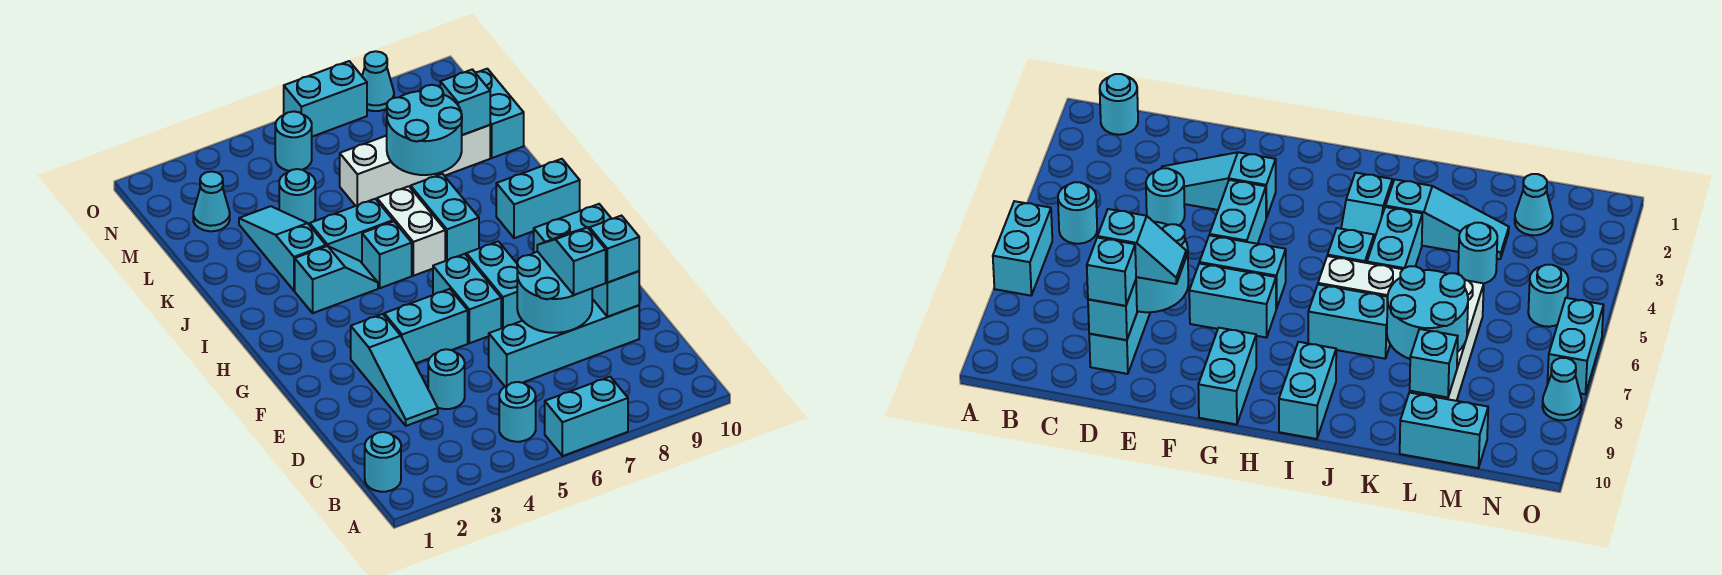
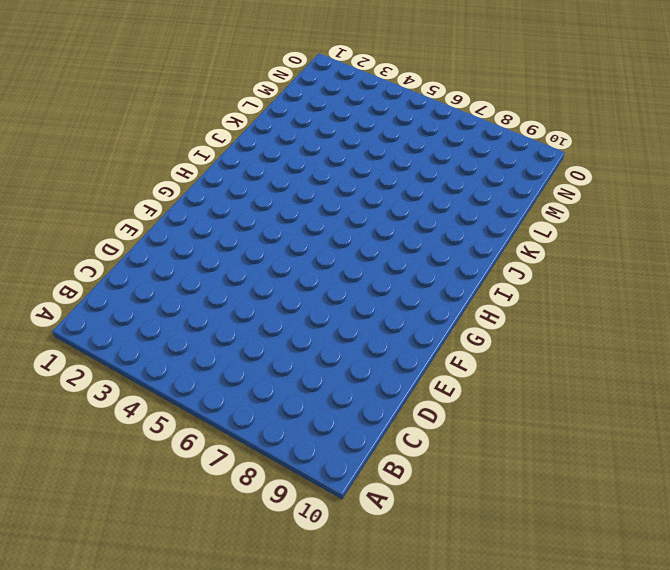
none -> cyan brick A6:A7 level 1
none -> cyan round brick B1 level 1
none -> cyan round brick B5 level 1
none -> cyan slope D3:F3 level 1 top F

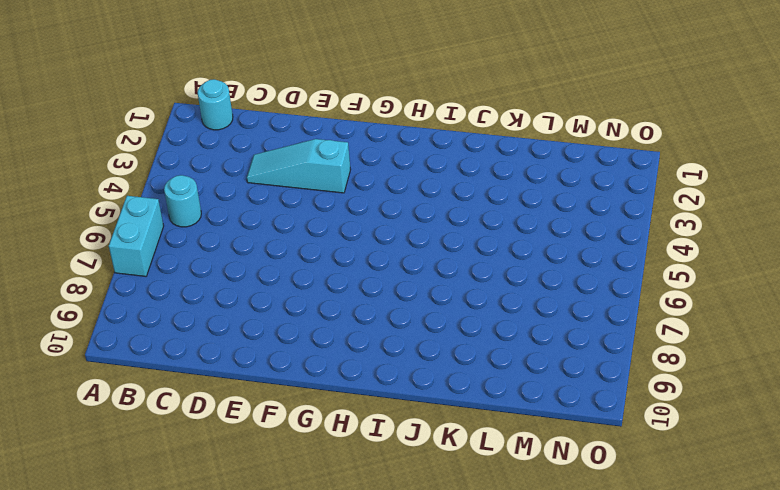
none -> cyan round brick D4 level 1
none -> cyan brick D6:D9 level 1
none -> cyan brick F4:F5 level 1
none -> cyan brick F6:G6 level 1

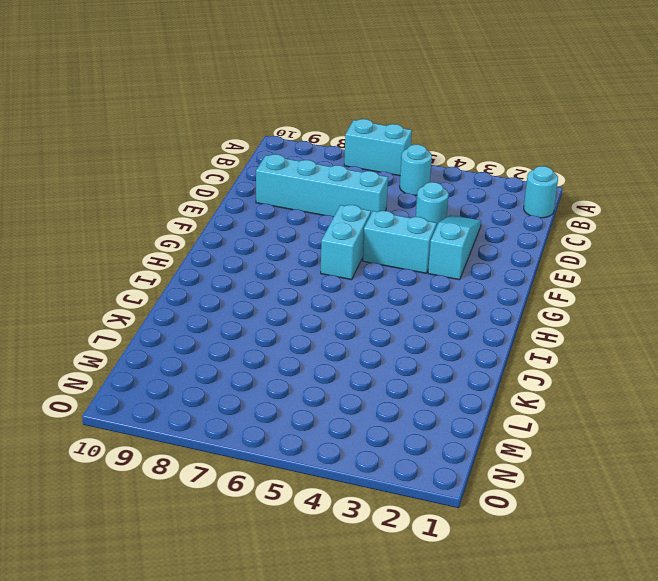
none -> cyan brick F7:G7 level 1
none -> cyan brick G9:G10 level 1
none -> cyan slope I3:I4 level 1 top 3
none -> cyan brick I5 level 1

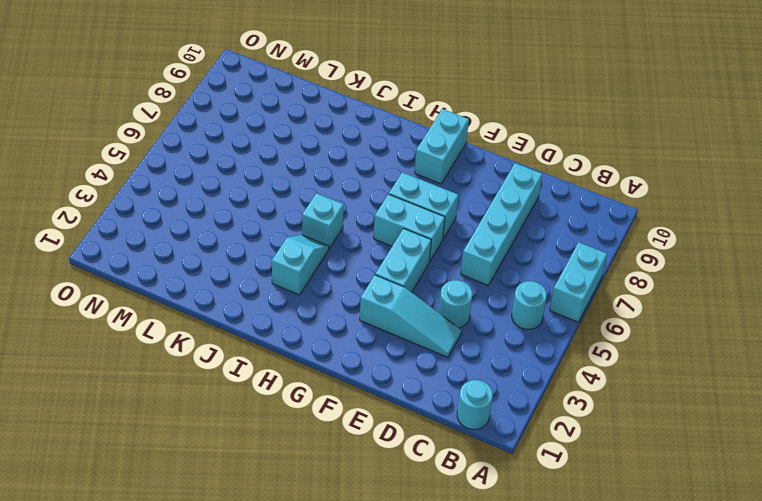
none -> white brick I6:J6 level 1
none -> cyan brick I7:J7 level 1
none -> cyan brick I9:I10 level 1
none -> cyan slope J3:L3 level 1 top J

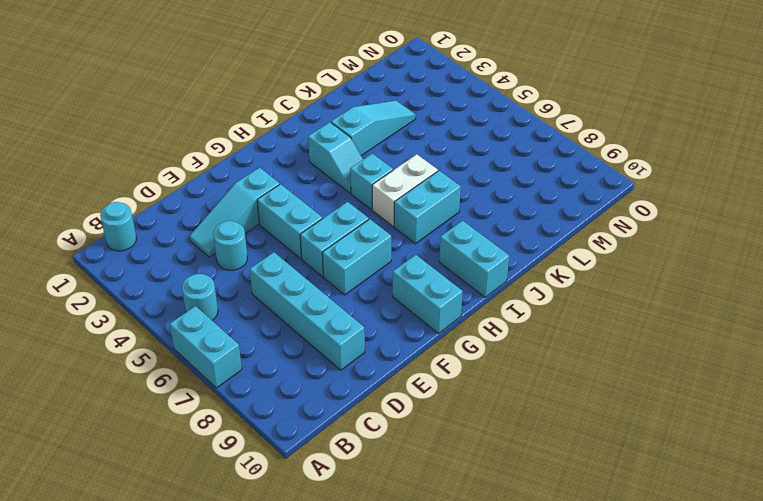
none -> cyan brick J4:J5 level 1
none -> cyan round brick L4 level 1
none -> white brick L6:L9 level 1
none -> cyan brick L10:M10 level 1

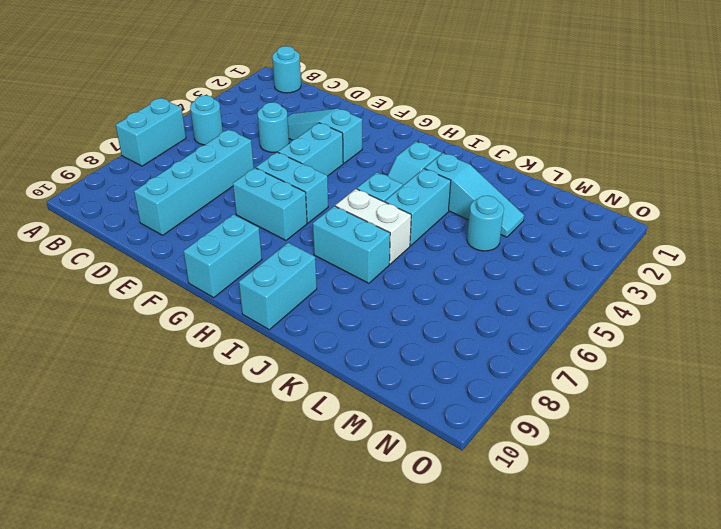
none -> white brick L6:L9 level 1
none -> cyan brick L10:M10 level 1
none -> cyan cone M2 level 1
none -> cyan round brick N5 level 1

